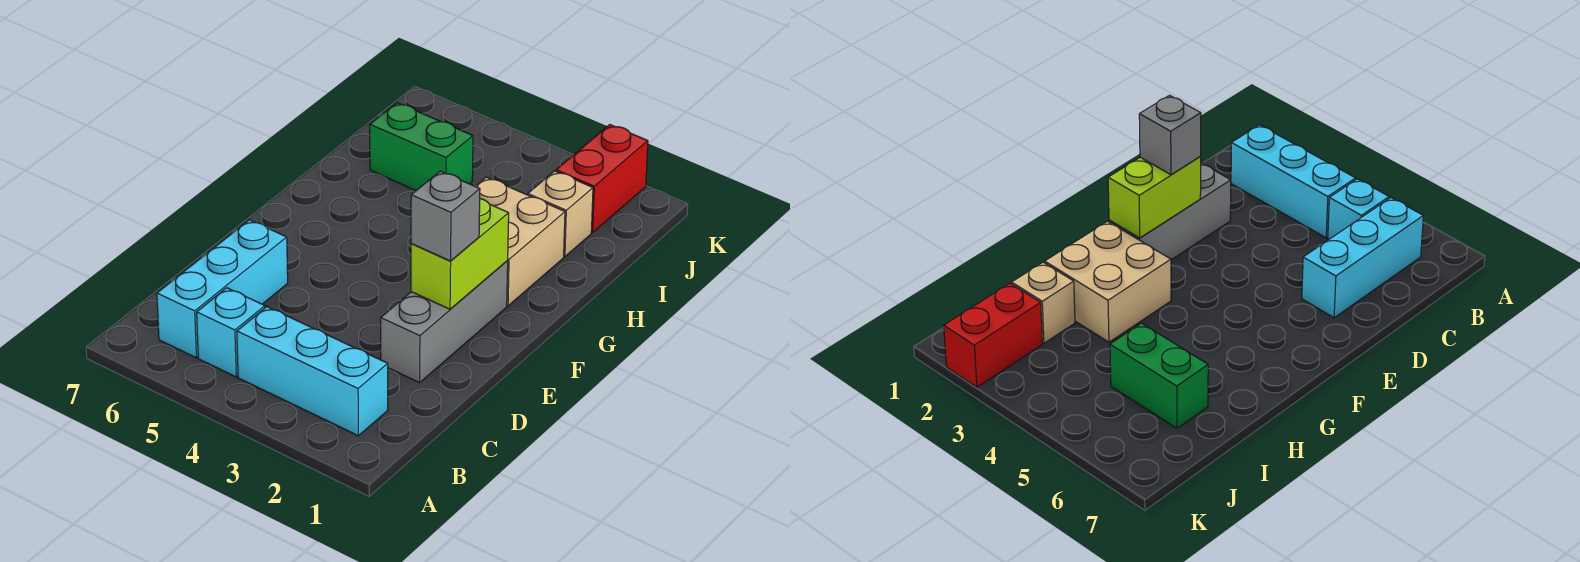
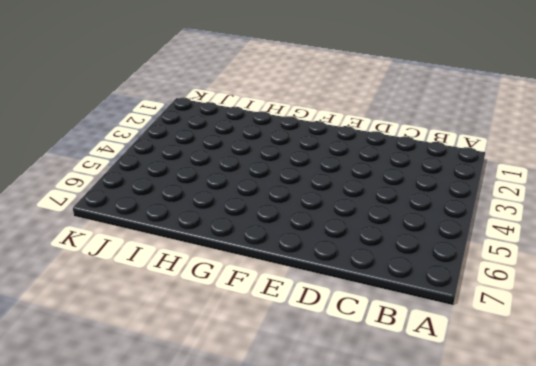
none -> cyan brick B2:B4 level 1
none -> cyan brick B5 level 1

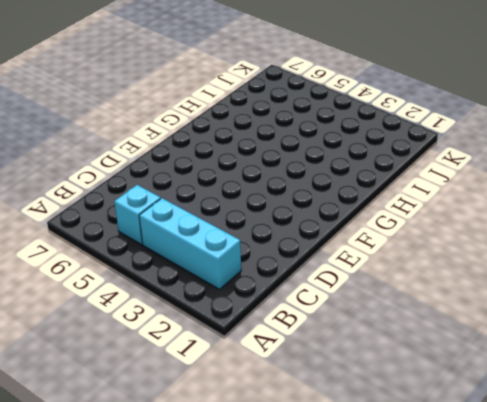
none -> cyan brick B6:D6 level 1
none -> grey brick D2:F2 level 1

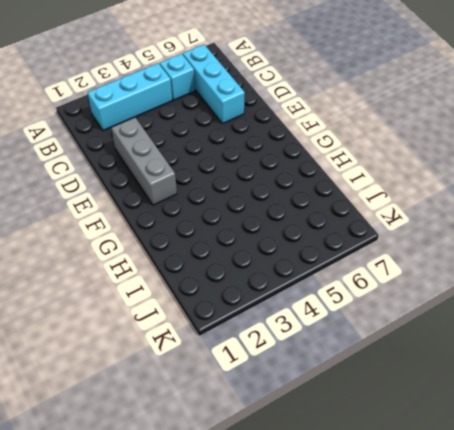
none -> tan brick G2:H3 level 1
none -> tan brick I2 level 1

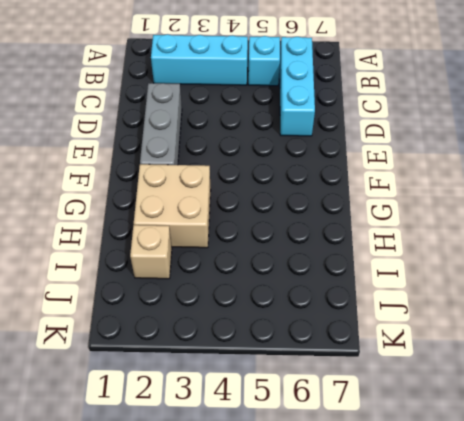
none -> green brick I5:I6 level 1
none -> red brick J2:K2 level 1

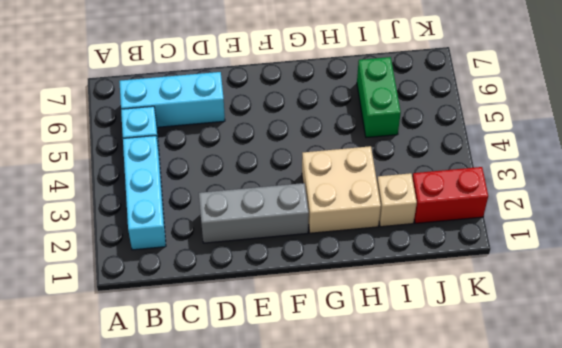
none -> lime brick E2:F2 level 2
none -> grey brick E2 level 3

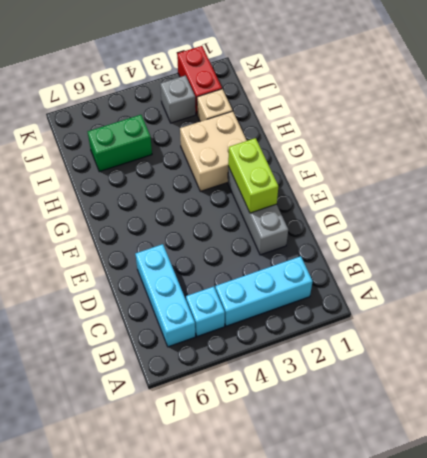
grey brick J3 level 1 -> grey brick E2 level 3

